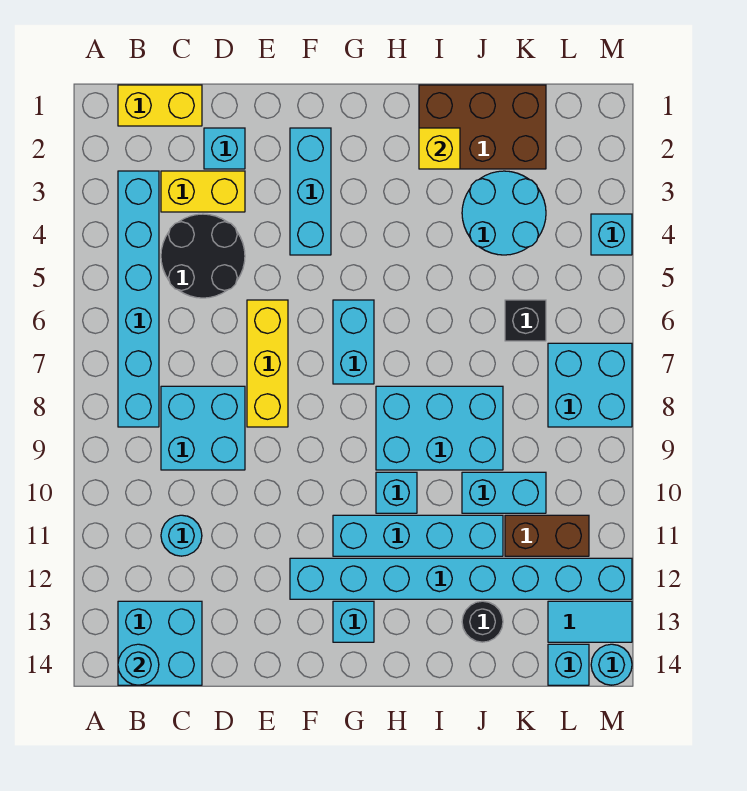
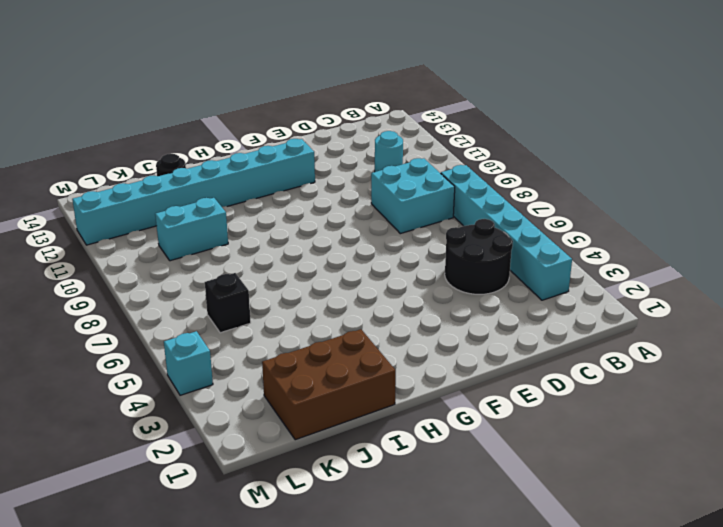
none -> yellow brick B1:C1 level 1
none -> cyan brick B13:C14 level 1
none -> yellow brick C3:D3 level 1

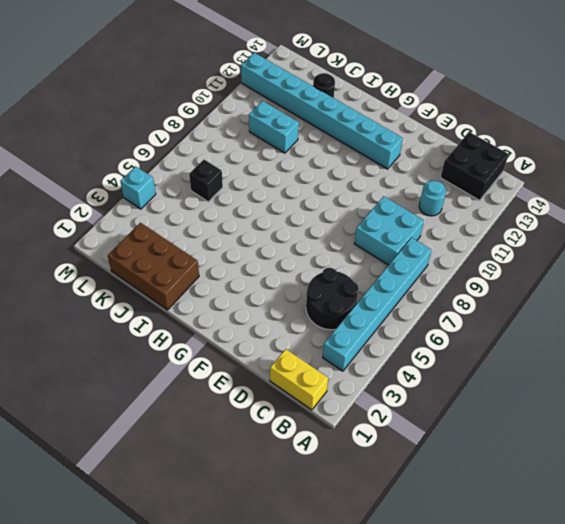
black brick B13:C14 level 1 -> cyan brick B13:C14 level 1
none -> yellow brick C3:D3 level 1
none -> cyan brick D2 level 1
none -> yellow brick E6:E8 level 1

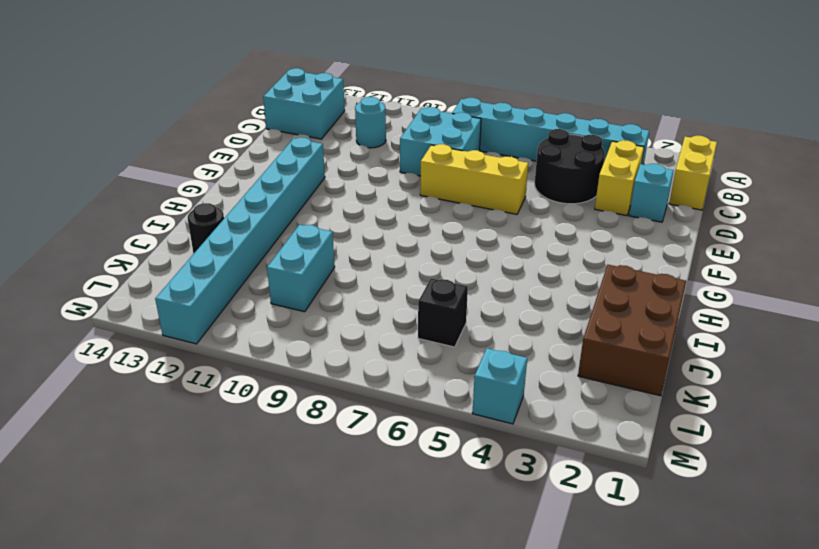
none -> cyan brick F2:F4 level 1
none -> cyan brick G6:G7 level 1
none -> cyan brick G11:J11 level 1

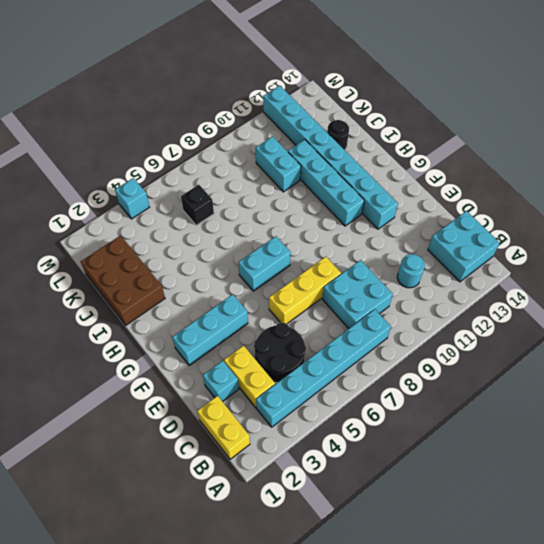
none -> cyan brick G13 level 1
none -> cyan brick H8:J9 level 1
none -> cyan brick H10 level 1

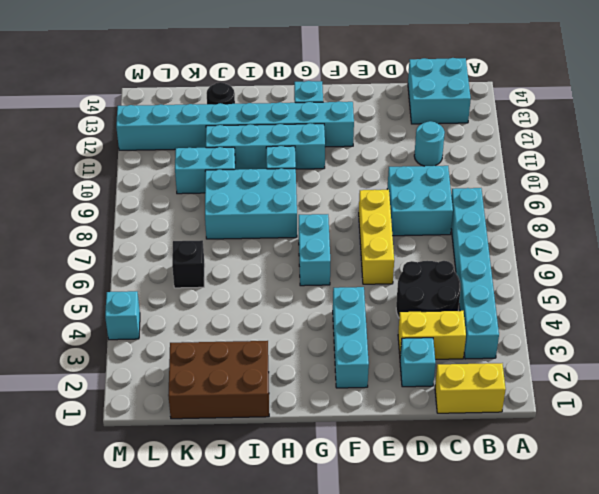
none -> cyan round brick J3:K4 level 1
none -> brown brick K11:L11 level 1
none -> cyan brick L7:M8 level 1

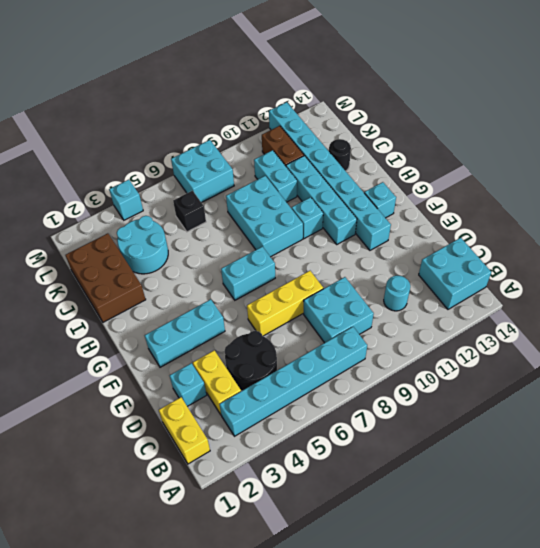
none -> cyan tile L13:M13 level 1
none -> cyan brick L14 level 1
none -> cyan round brick M14 level 1

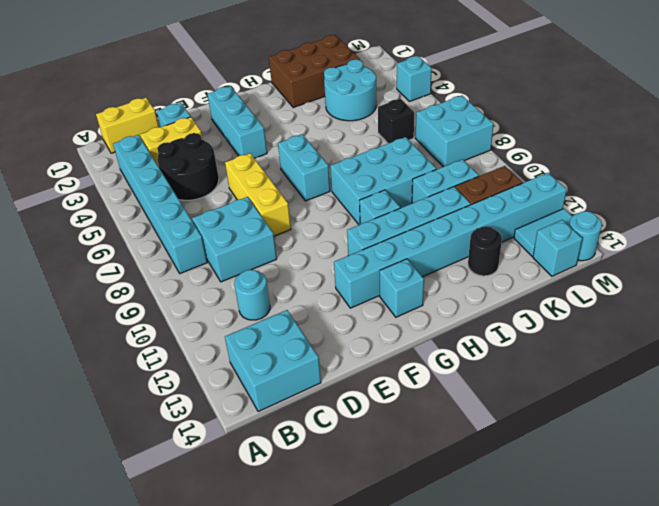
none -> cyan round brick B14 level 2
none -> yellow brick I2 level 2

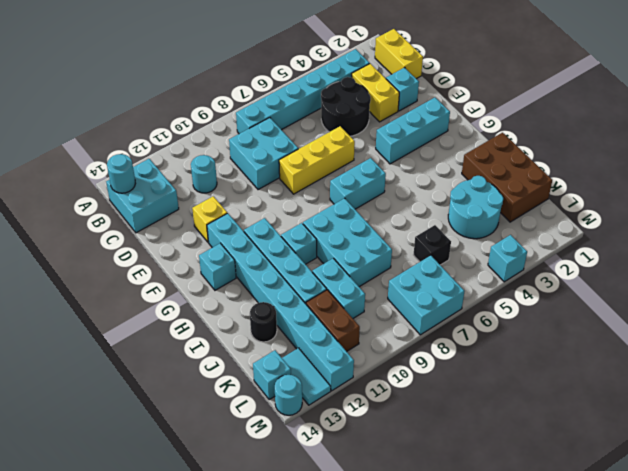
yellow brick E12 level 1 -> yellow brick I2 level 2

